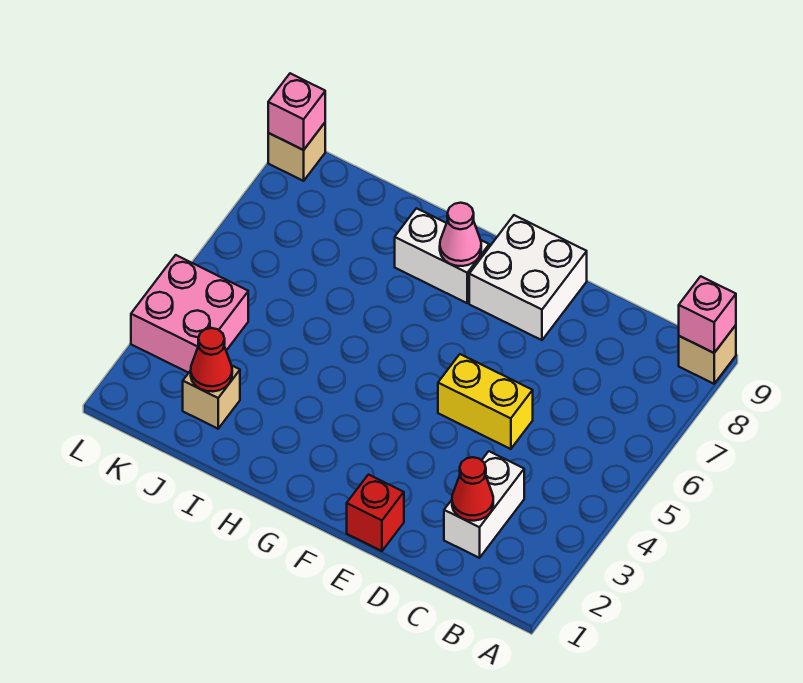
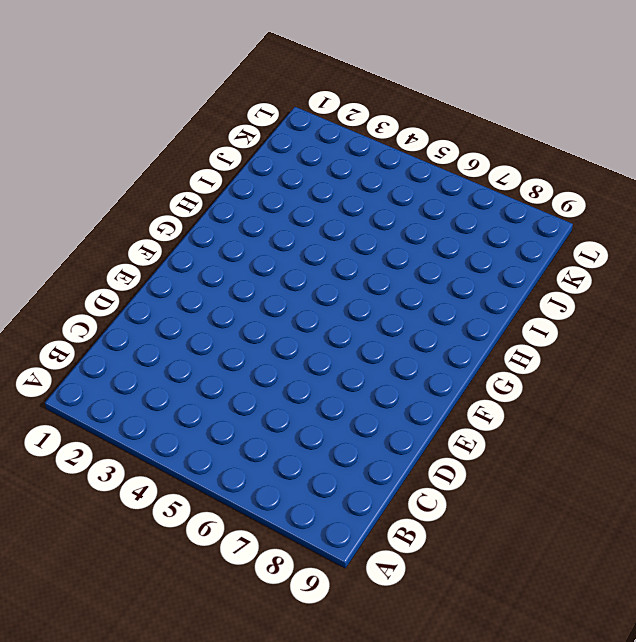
none -> tan brick A9 level 1
none -> white brick C2:C3 level 1
none -> yellow brick D5:E5 level 1

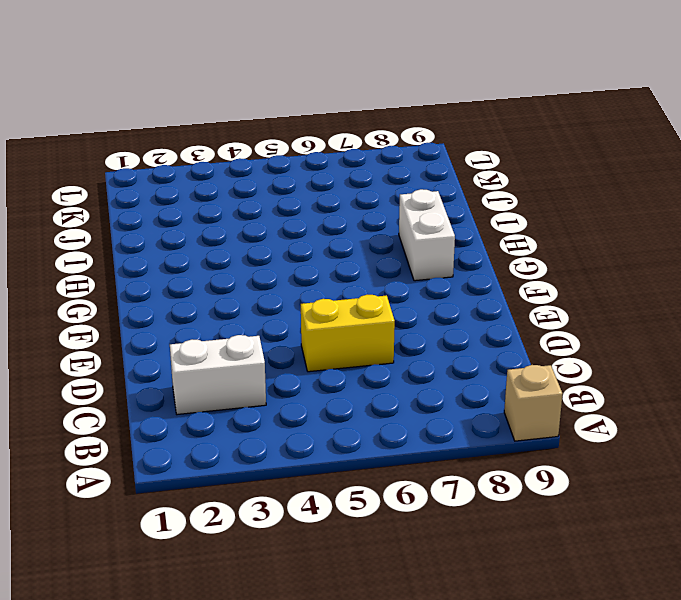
yellow brick D5:D6 level 1 -> yellow brick D5:E5 level 1
none -> red brick E1 level 1
none -> white brick E8:F9 level 1
none -> tan brick J2 level 1

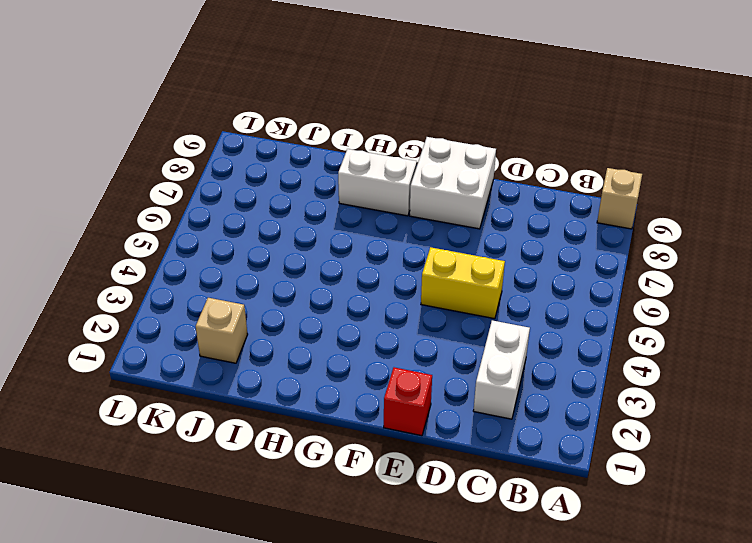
none -> pink brick K3:L4 level 1
none -> tan brick L9 level 1
none -> pink brick A9 level 2

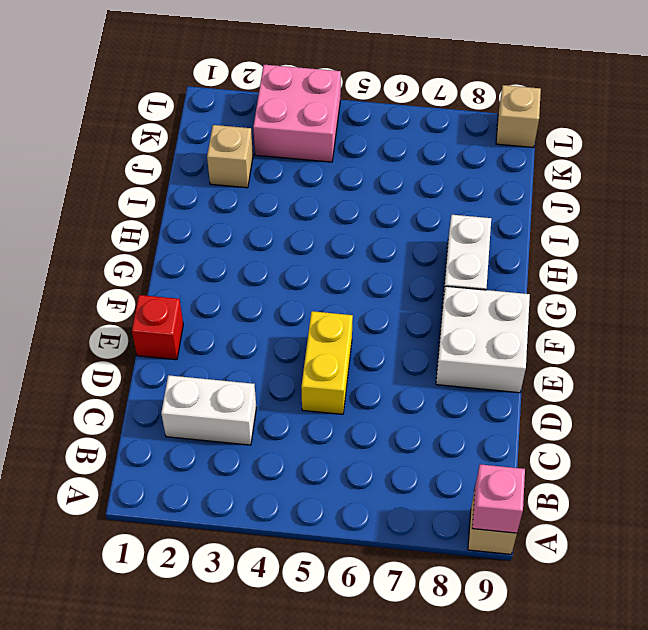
none -> red cone C2 level 2
none -> pink cone G8 level 2
none -> red cone J2 level 2

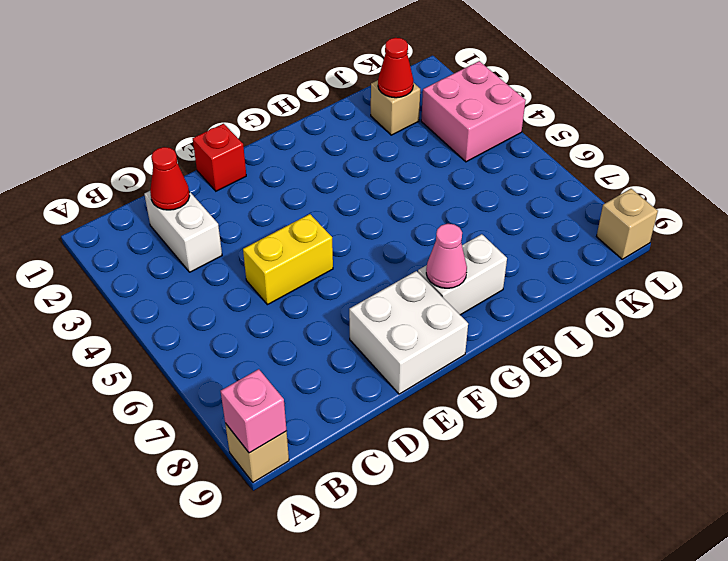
none -> pink brick L9 level 2

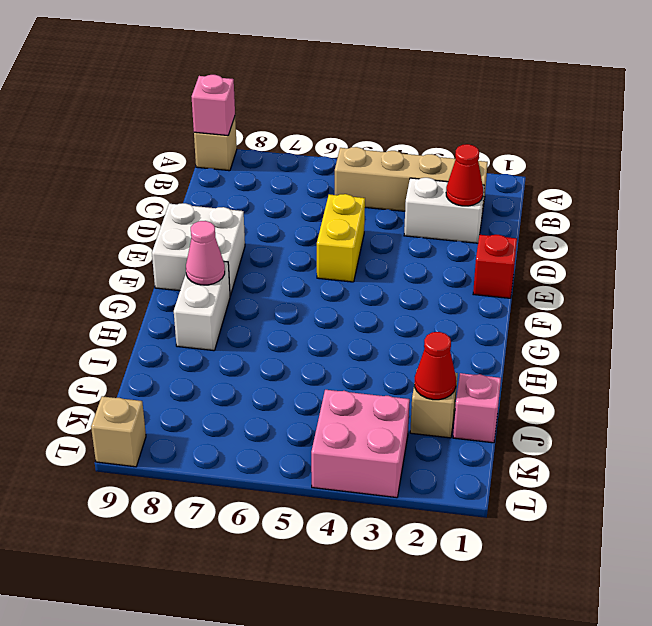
tan brick B2:B5 level 1 -> none
pink brick J1 level 1 -> pink brick L9 level 2

